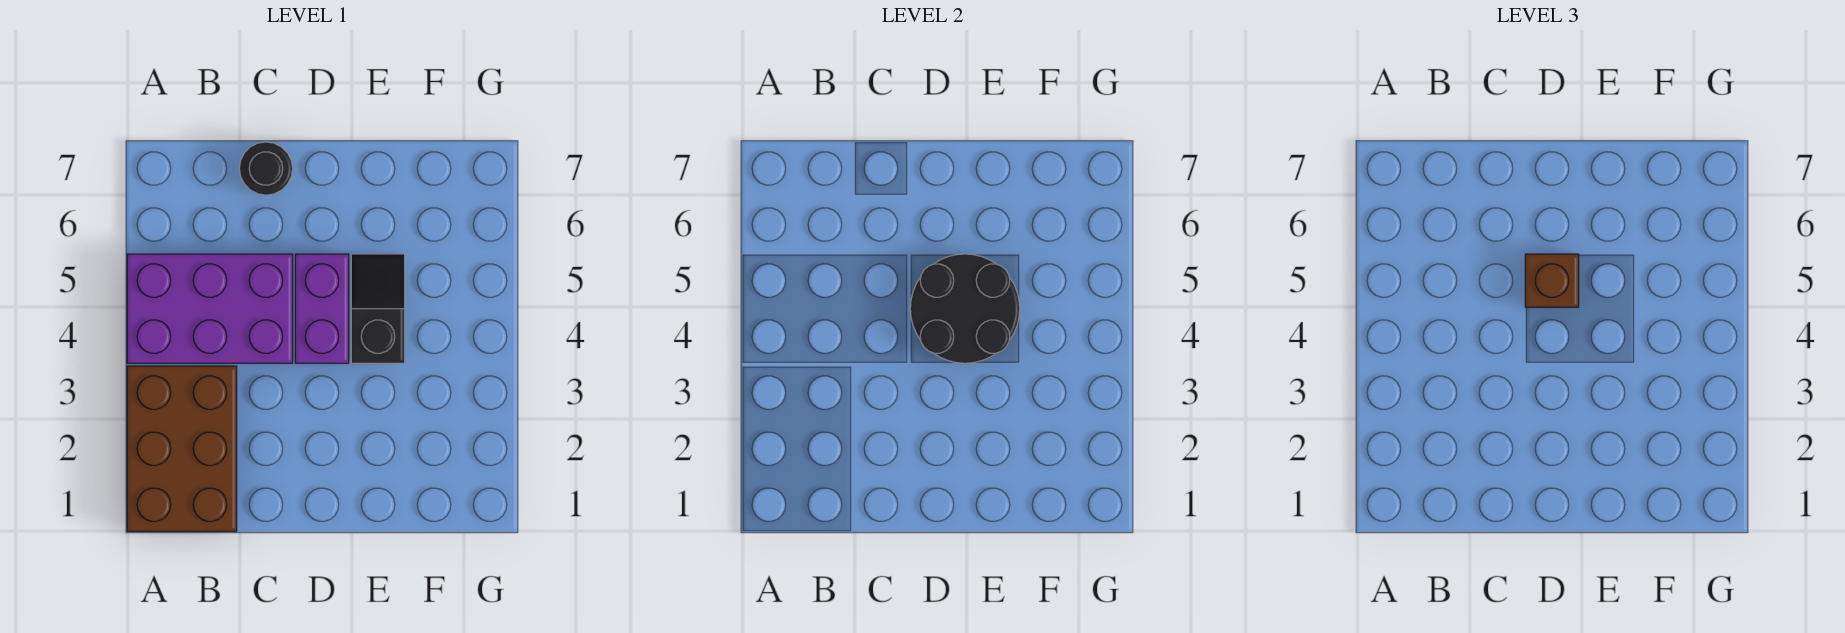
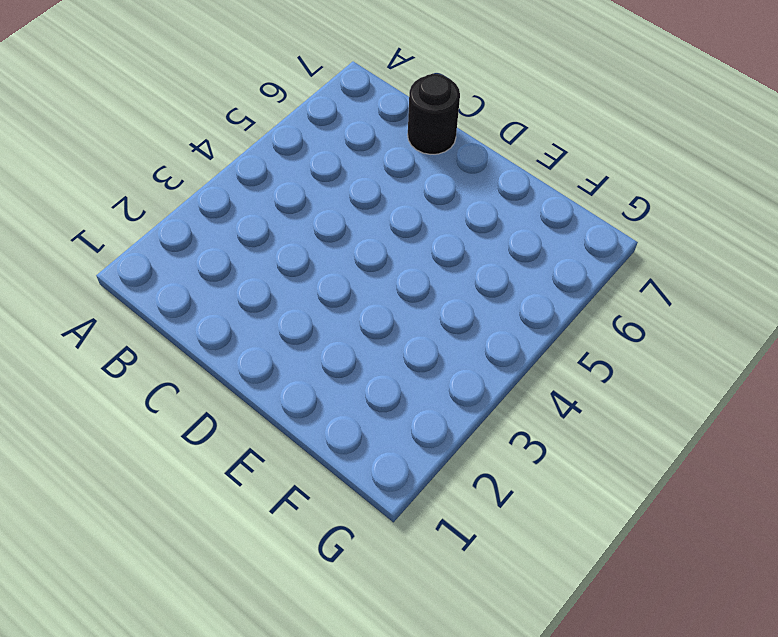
none -> brown brick A1:B3 level 1
none -> purple brick A4:C5 level 1

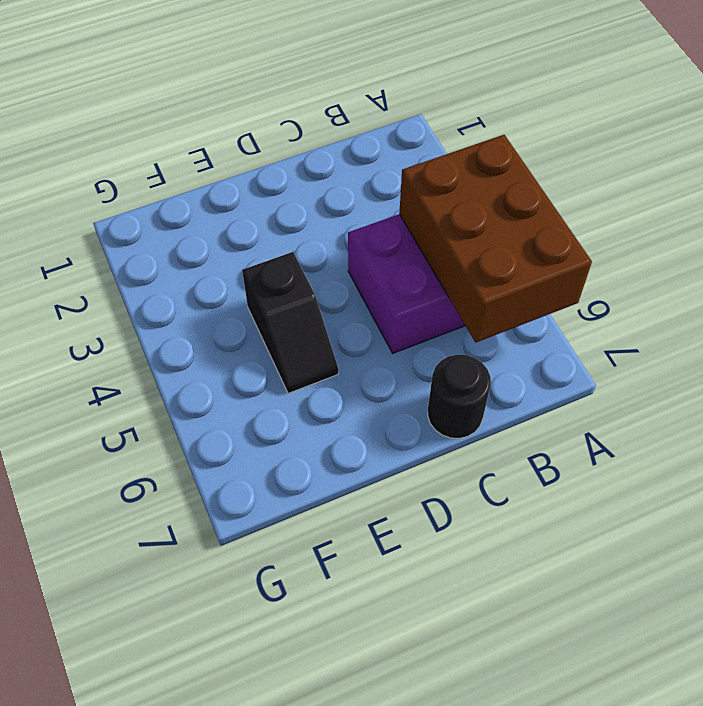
brown brick A4:B6 level 2 -> brown brick A1:B3 level 1
none -> purple brick D4:D5 level 1
none -> black round brick D4:E5 level 2

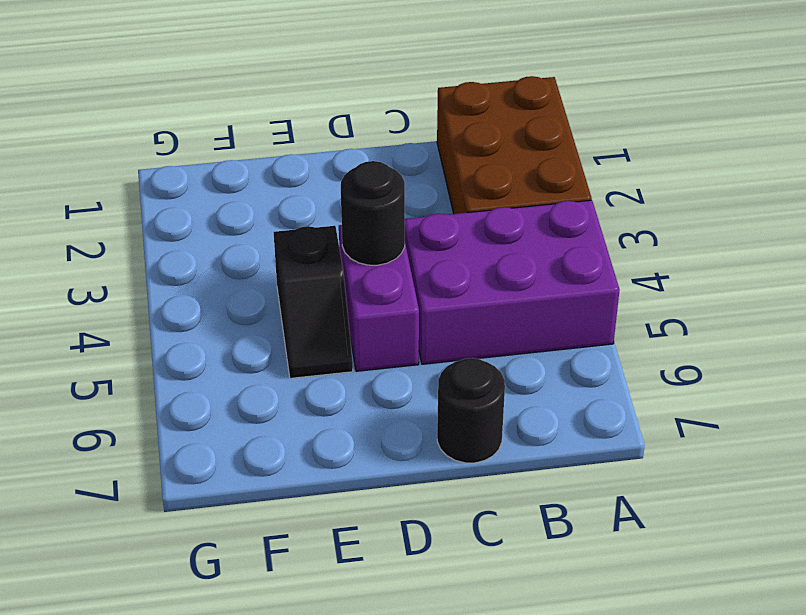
black round brick D4 level 2 -> black round brick D4:E5 level 2
none -> brown brick D5 level 3

